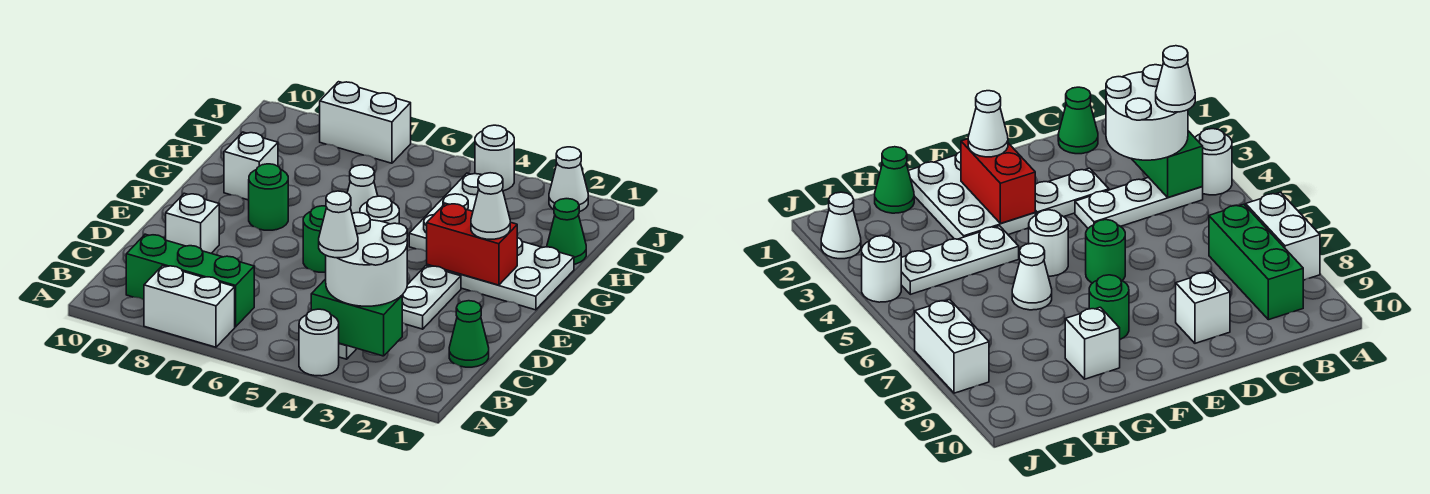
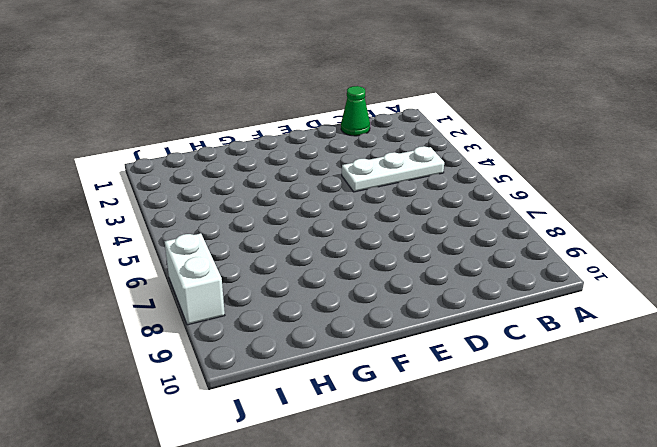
none -> white round brick A4 level 1
none -> white brick A7:A8 level 1
none -> green brick B7:B9 level 1

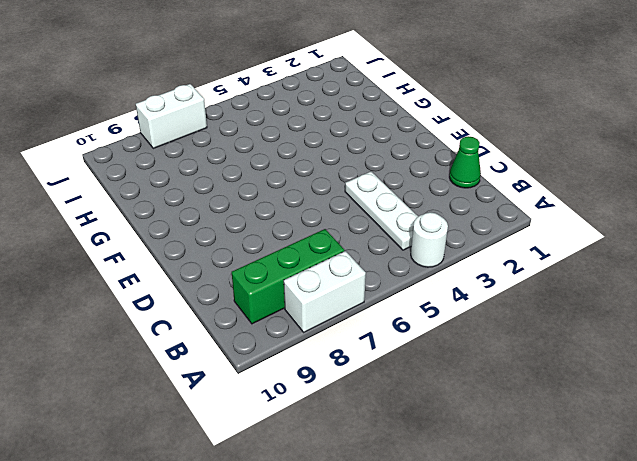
none -> white plate D3:E3 level 1
none -> white brick D9 level 1
none -> green round brick E6 level 1

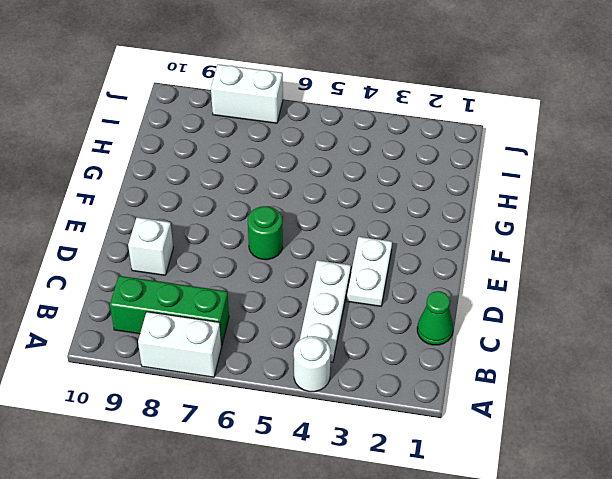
none -> white plate F1:G3 level 1
none -> white round brick F5 level 1
none -> green round brick F8 level 1

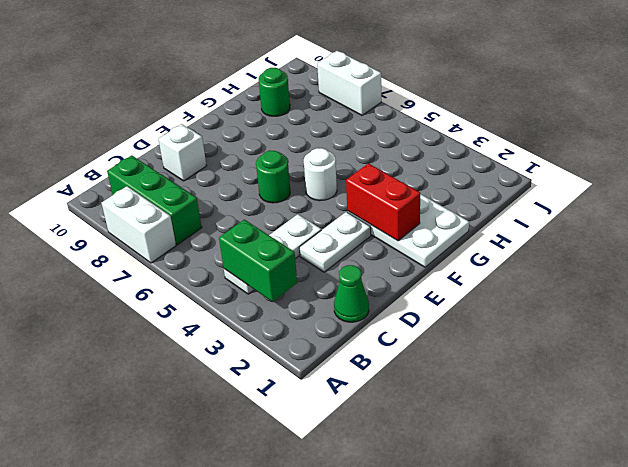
green round brick H9 level 1 -> green round brick F8 level 1
none -> white round brick A4 level 1
none -> white plate G4:I4 level 1
none -> white cone G6 level 1

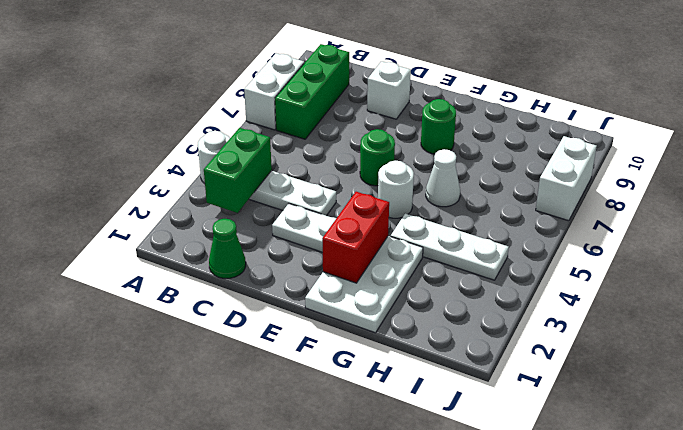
none -> white brick G9 level 1
none -> green cone H1 level 1
none -> white cone J2 level 1

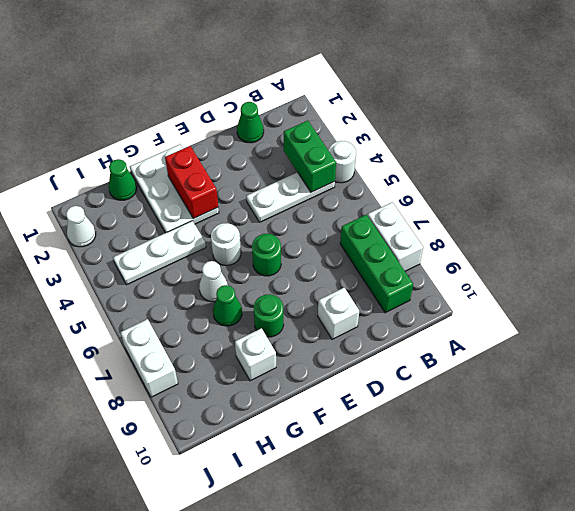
green cone G7 level 1 -> none
none -> white plate D3:E3 level 1
none -> white round brick J4 level 1
none -> white round brick B3:C4 level 3

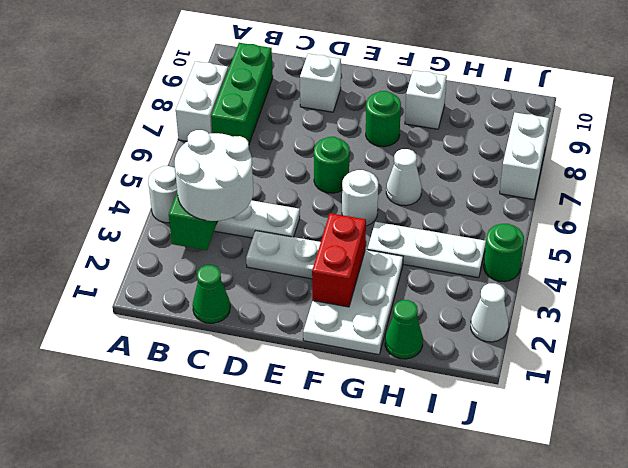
green round brick J4 level 1 -> white round brick J4 level 1
none -> white cone F2 level 3
none -> white cone B4 level 4

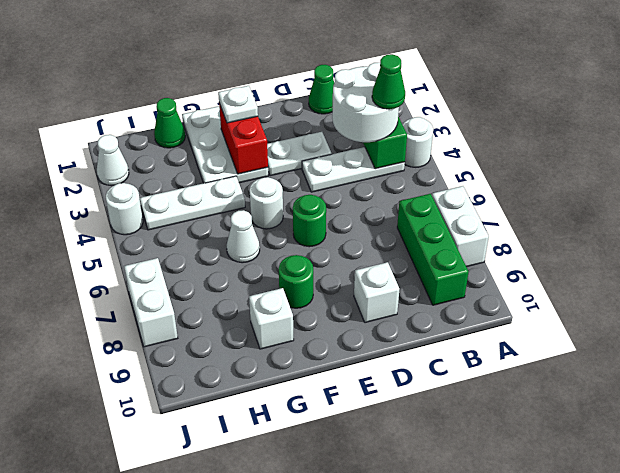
green cone B4 level 4 -> white cone B4 level 4
white plate F2 level 3 -> white cone F2 level 3

